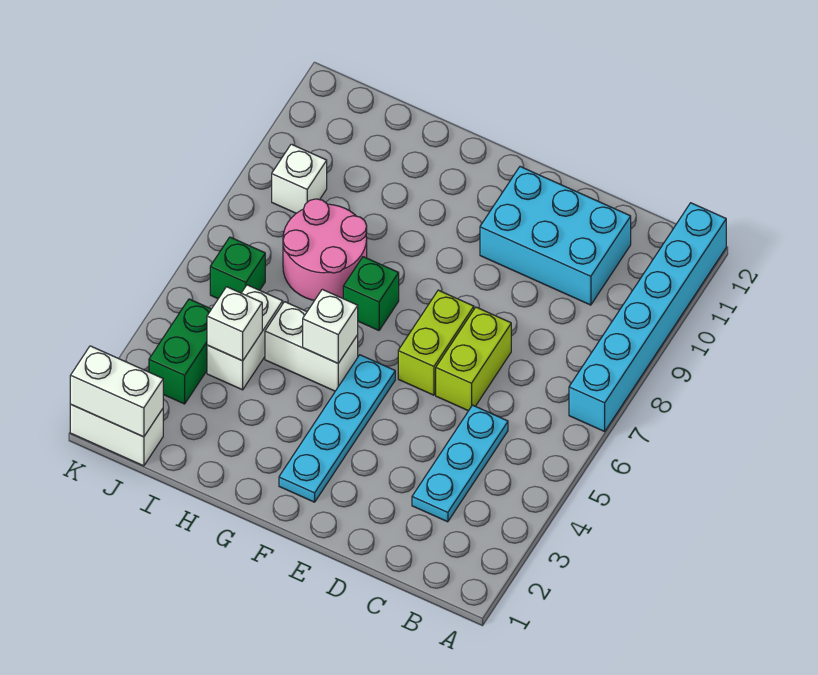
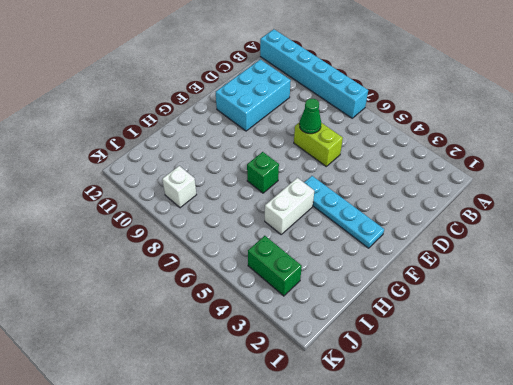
green cone D7 level 2 -> none
none -> cyan plate C3:C5 level 1
none -> lime brick E6:E7 level 1
none -> pink round brick H7:I8 level 1

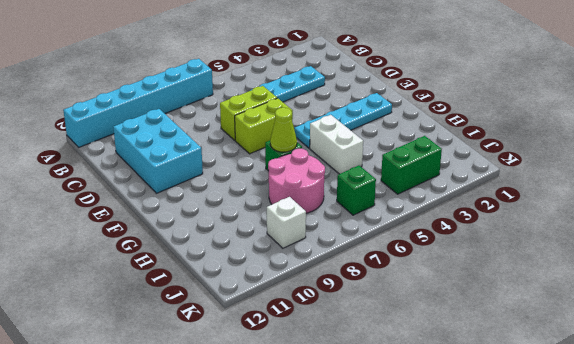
lime cone G7 level 2 -> none
none -> white brick I4:I5 level 1
none -> white brick J1:K1 level 1
none -> white brick G5 level 2

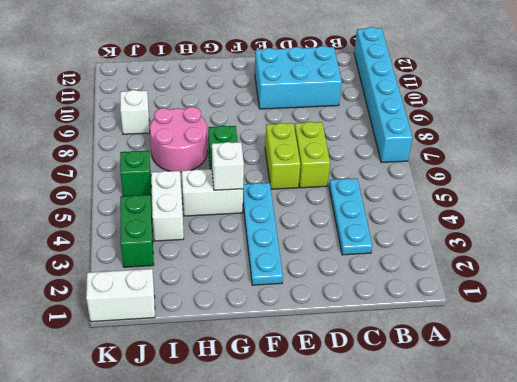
none -> white brick I4 level 2
none -> white brick J1:K1 level 2

